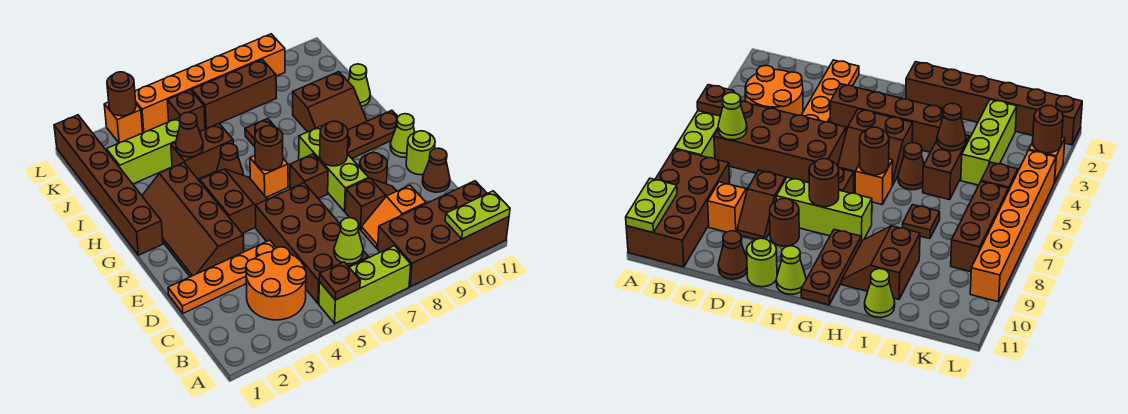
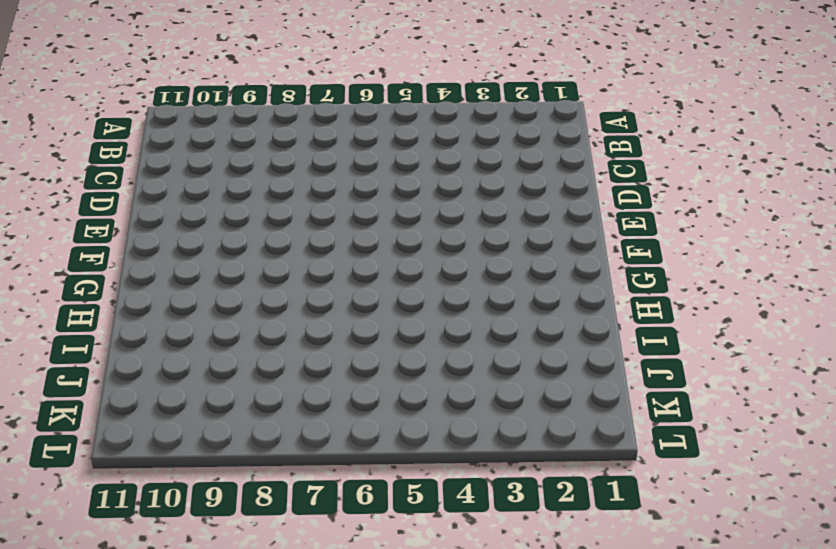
none -> lime brick A5:A7 level 1
none -> brown brick A8:B11 level 1
none -> orange round brick B3:C4 level 1
none -> brown brick B5:E6 level 1

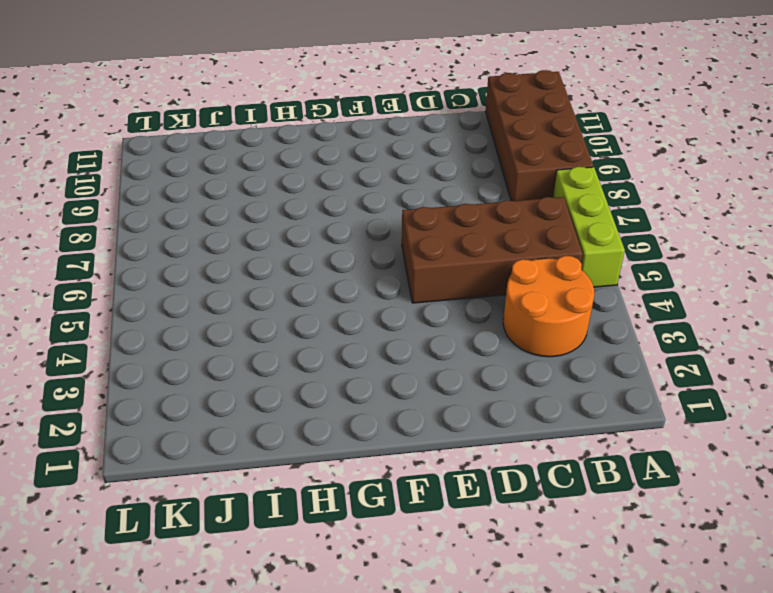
none -> orange slope C8:C9 level 1 top 9
none -> orange plate D1:D4 level 1
none -> brown slope D8:D9 level 1 top 8
none -> brown cone D11 level 1

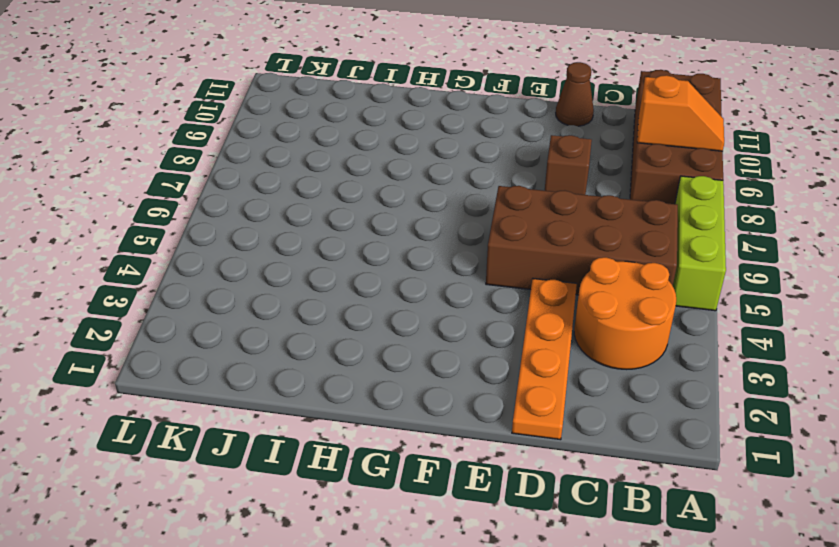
orange slope A9:B9 level 2 top B -> orange slope C8:C9 level 1 top 9
none -> brown slope E2:H3 level 1 top 3
none -> lime brick E8:G8 level 1
none -> brown round brick E9 level 1
none -> lime round brick E11 level 1

